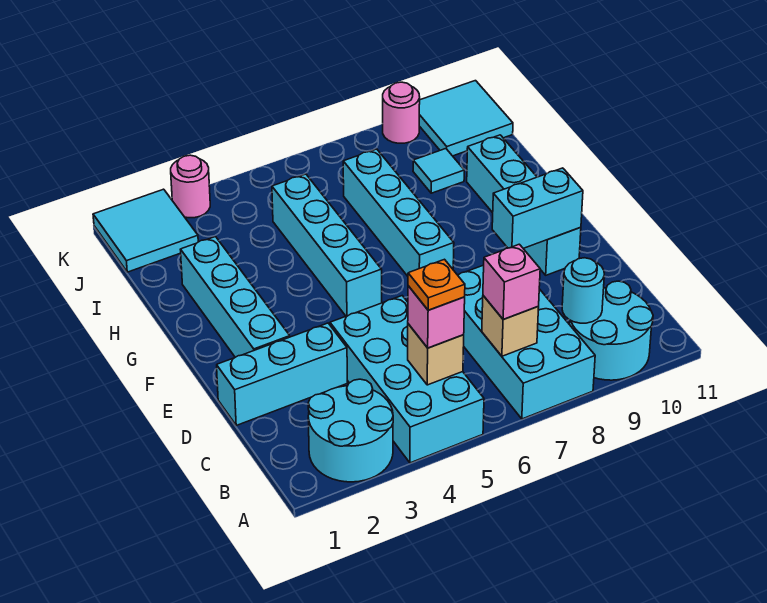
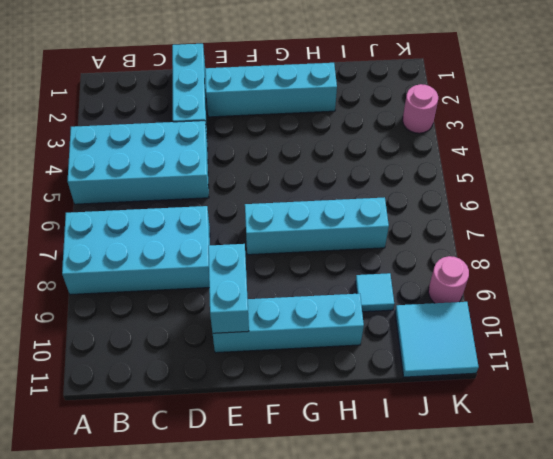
none -> cyan round brick A2:B3 level 1
none -> cyan round brick A9:B10 level 1
none -> cyan brick F5:I5 level 1

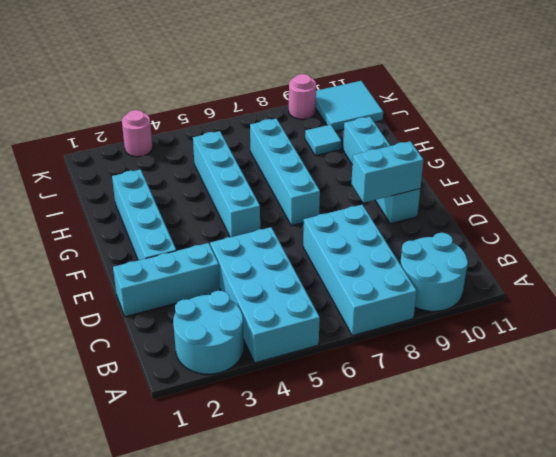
none -> cyan tile J1:K2 level 1
none -> tan brick B5 level 2
none -> tan brick B7 level 2

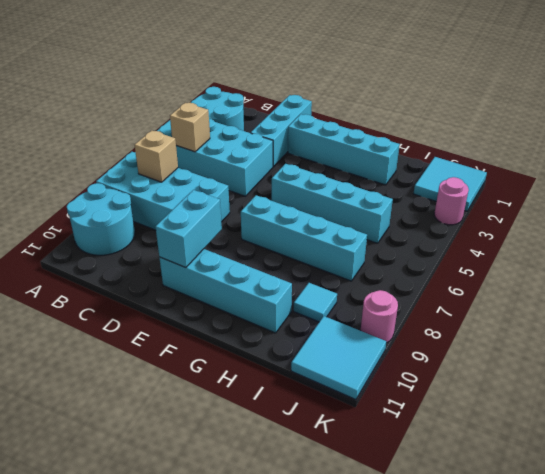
none -> cyan round brick B9 level 2
none -> pink brick B5 level 3
none -> pink brick B7 level 3

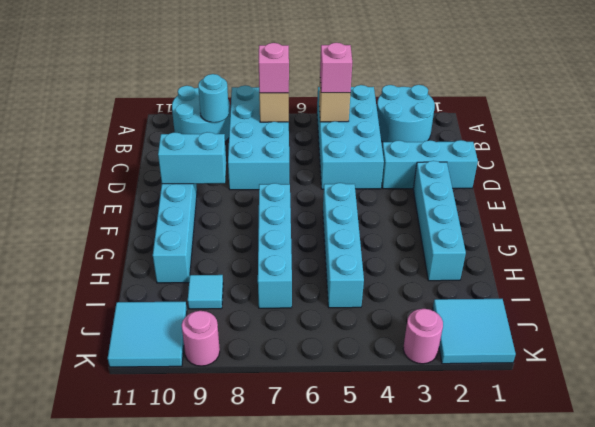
none -> orange plate B5 level 4

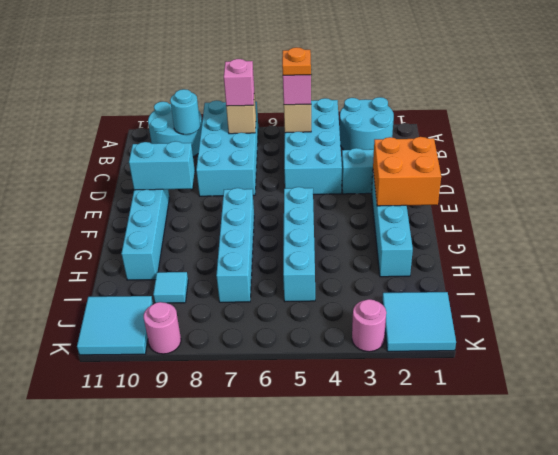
orange brick E1:F2 level 2 -> none

